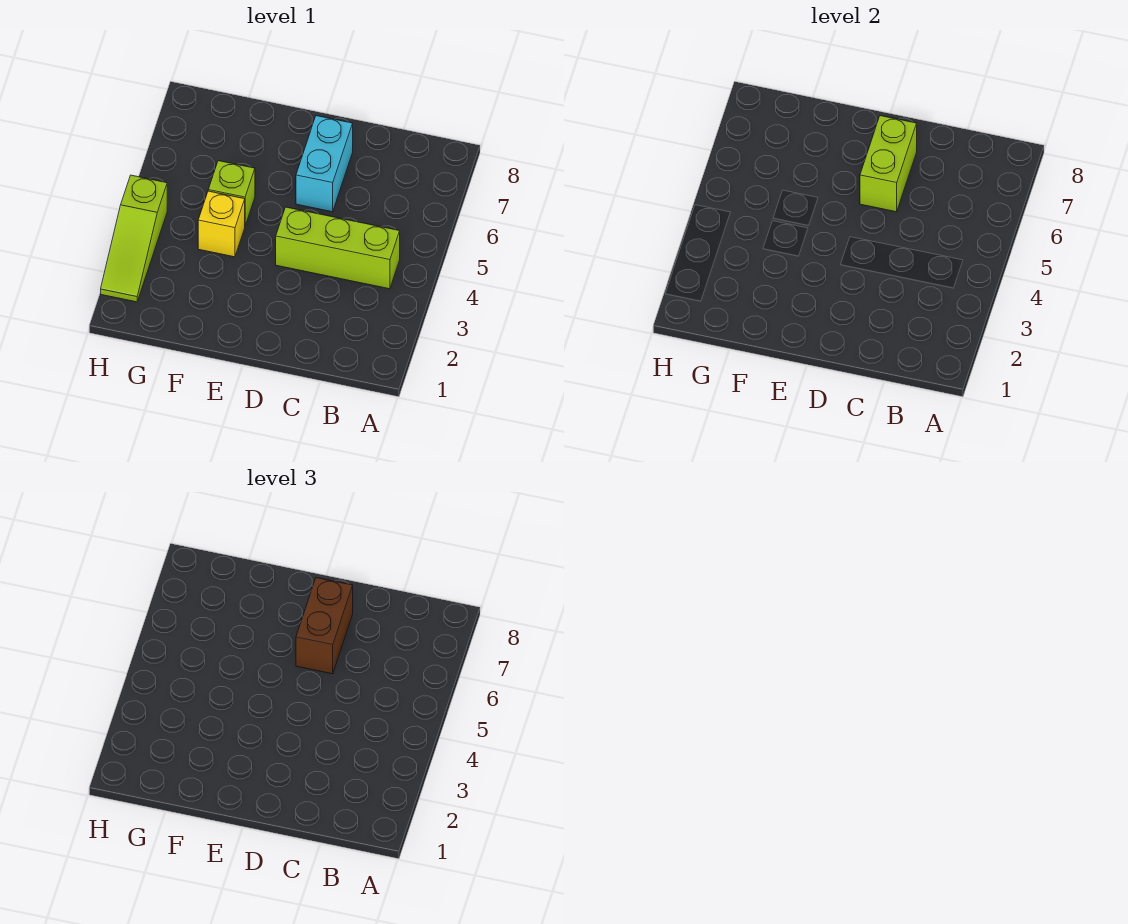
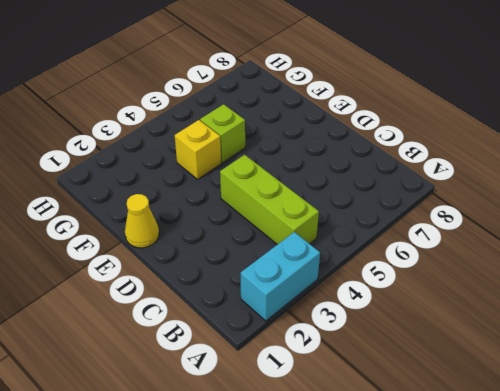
cyan brick A2:A3 level 1 -> cyan brick D6:D7 level 1
yellow cone E1 level 1 -> none
none -> lime slope H2:H4 level 1 top 4
none -> lime brick D6:D7 level 2

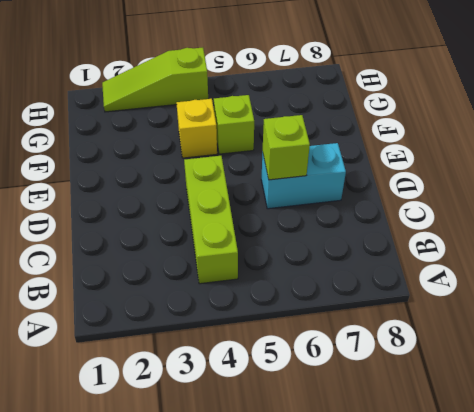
lime brick D6 level 2 -> lime brick D6:D7 level 2
none -> brown brick D6:D7 level 3

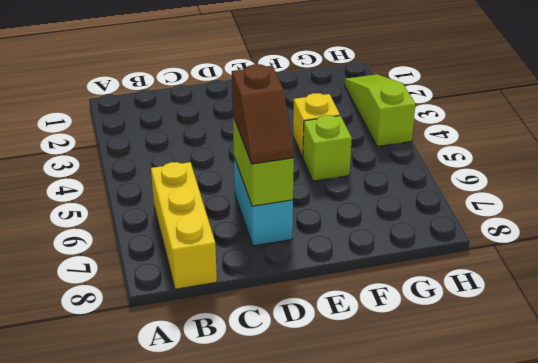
yellow brick B6:B8 level 1 -> none
brown slope D6:D7 level 3 top 6 -> brown brick D6:D7 level 3
none -> lime brick B4:D4 level 1

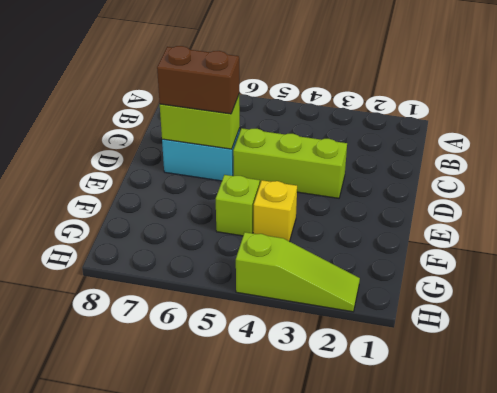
lime brick D3:D5 level 1 -> lime brick B4:D4 level 1

